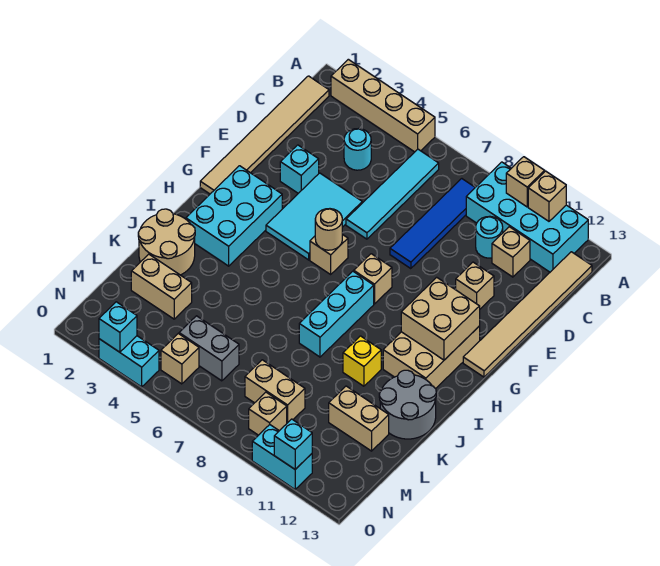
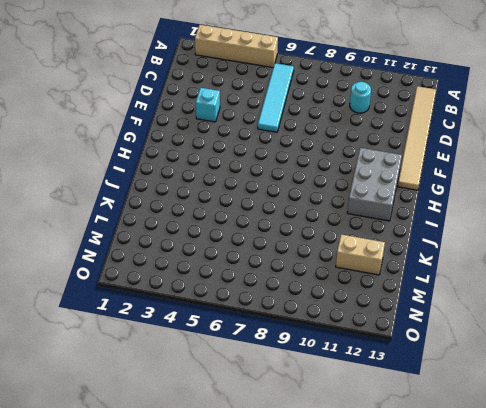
grey brick G11:I12 level 1 -> tan brick G11:I12 level 1
none -> cyan brick A9:B12 level 1
none -> tan tile B1:G1 level 1
none -> blue tile B8:E8 level 1
none -> cyan round brick C4 level 1

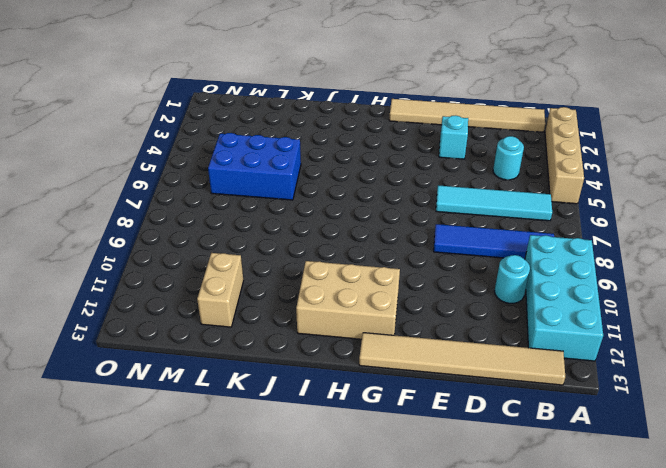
blue brick K5:M6 level 1 -> grey brick M5:M6 level 1
none -> tan brick C11 level 1
none -> cyan tile E4:G5 level 1
none -> tan brick E11 level 1
none -> cyan brick G2:I3 level 1

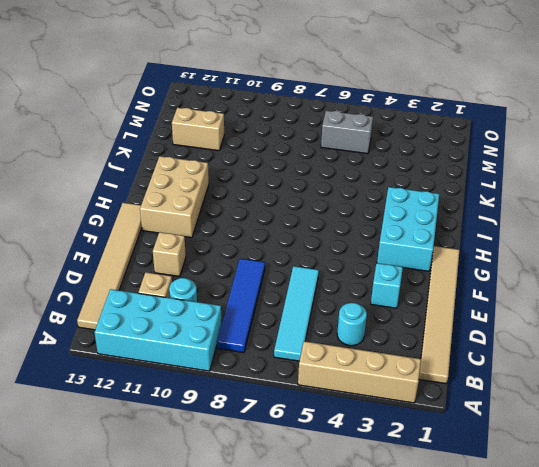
none -> cyan tile E4:G5 level 1
none -> tan brick G6 level 1
none -> tan brick G8 level 1
none -> cyan brick H8:J8 level 1

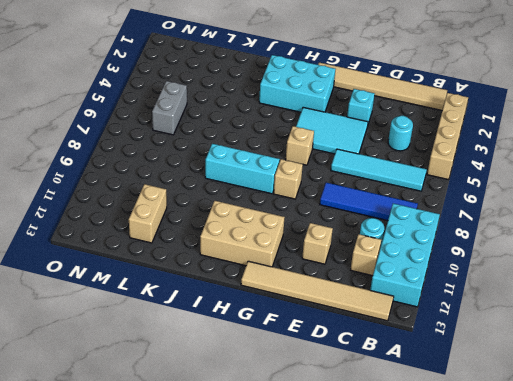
none -> tan round brick J1:K2 level 1
none -> yellow brick J10 level 1
none -> grey round brick J12:K13 level 1
none -> tan brick L2:L3 level 1

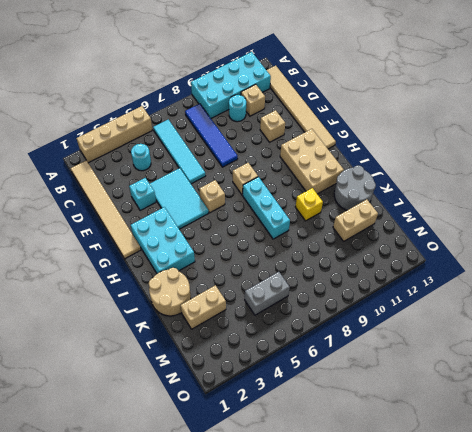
none -> tan brick M8:M9 level 1
none -> tan brick N5 level 1
none -> tan brick N9 level 1
none -> cyan brick O3:O4 level 1

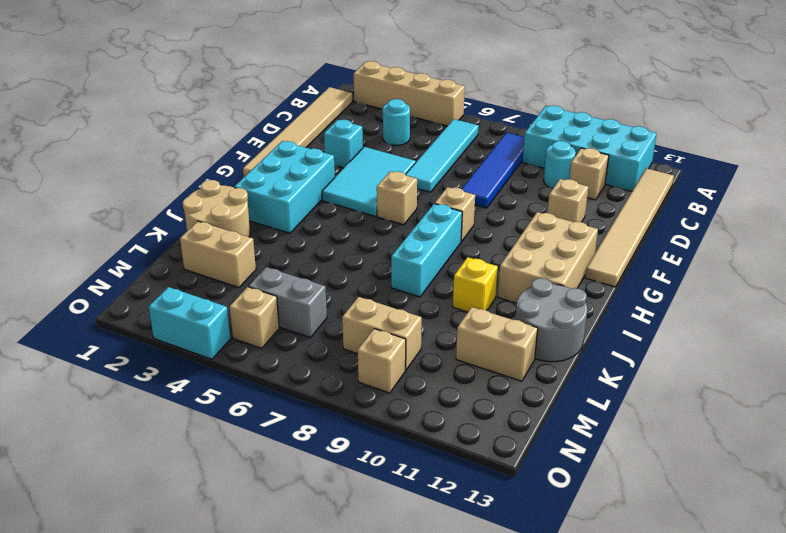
none -> cyan brick O10:O11 level 1
none -> tan brick A10 level 2
none -> tan brick A11 level 2
none -> tan round brick G6 level 2

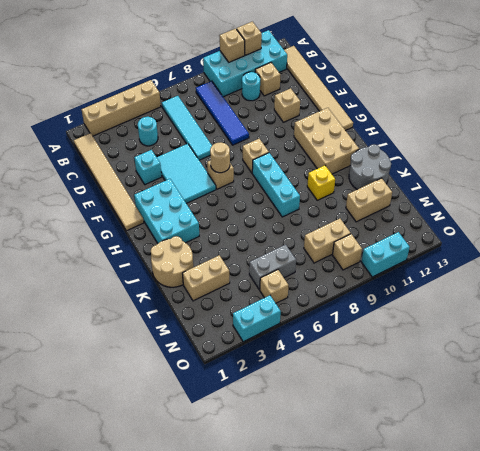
none -> tan brick G11:H12 level 2
none -> cyan brick O3 level 2
none -> cyan brick O11 level 2

